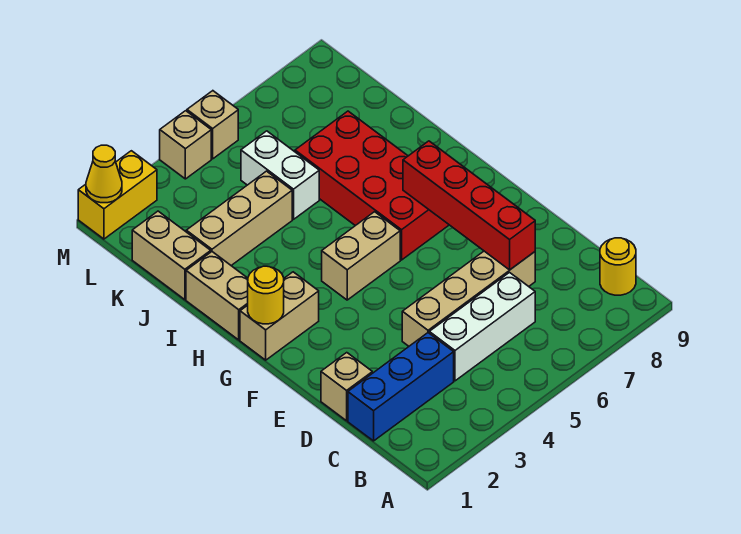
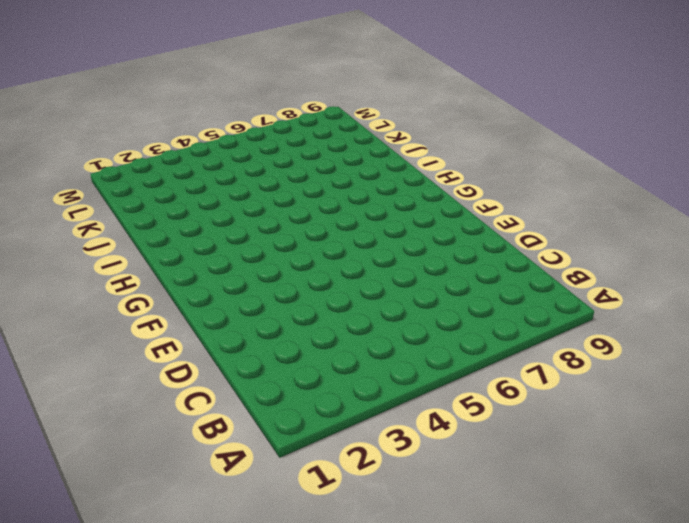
none -> yellow round brick B9 level 1
none -> blue brick C1:C3 level 1
none -> white brick C4:C6 level 1

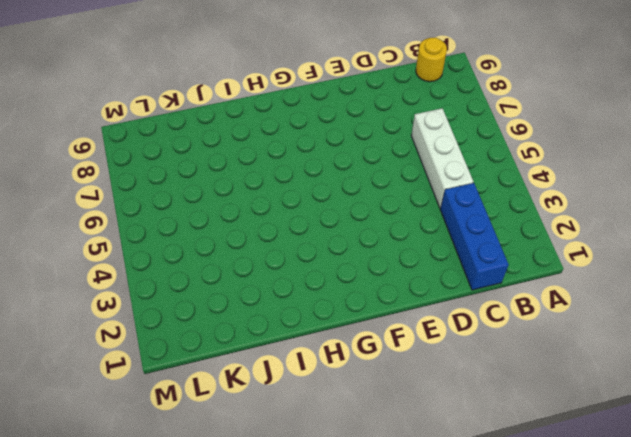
none -> tan brick D1 level 1
none -> tan brick D4:D7 level 1
none -> tan brick G1:G2 level 1

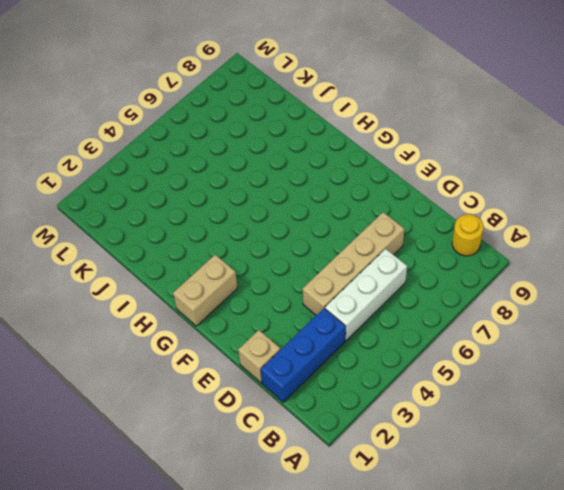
none -> tan brick G4:G5 level 1
none -> red brick G6:J7 level 1
none -> tan brick H1:I1 level 1

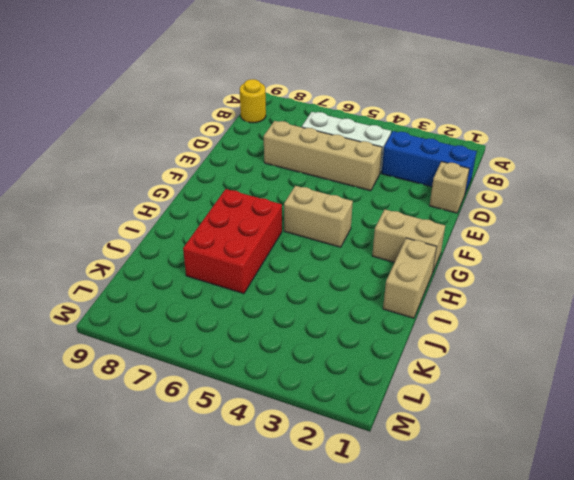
red brick H6:J7 level 1 -> red brick G6:J7 level 1
none -> tan brick J1:K1 level 1
none -> tan brick J2:J4 level 1
none -> white brick J5:K5 level 1

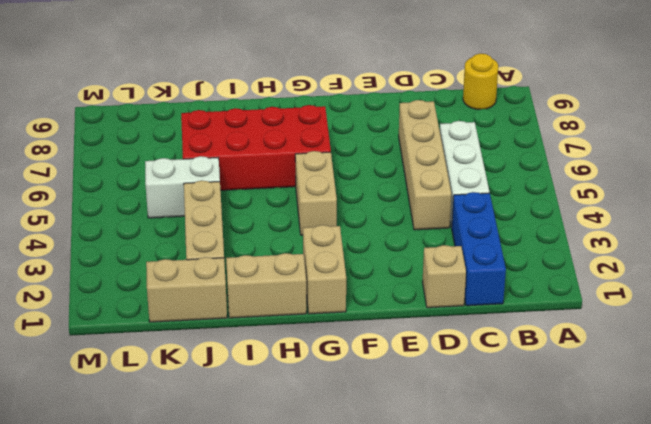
none -> yellow brick M1:M2 level 1
none -> tan brick M4 level 1
none -> tan brick M5 level 1

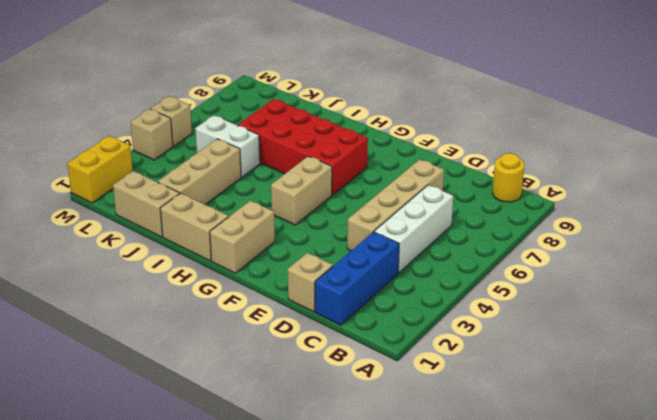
none -> red brick D7:G7 level 2
none -> yellow round brick G1 level 2
none -> yellow cone M1 level 2

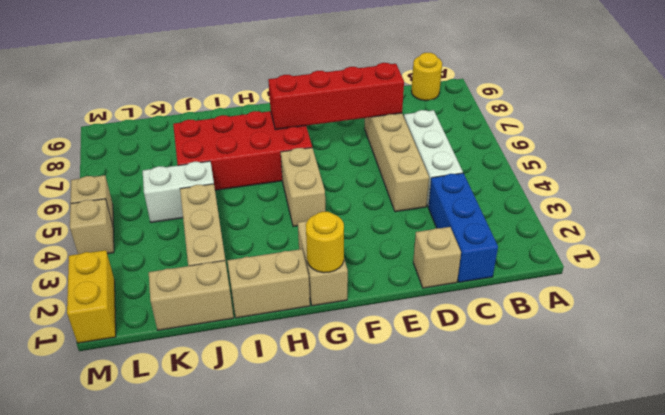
none -> yellow cone M1 level 2

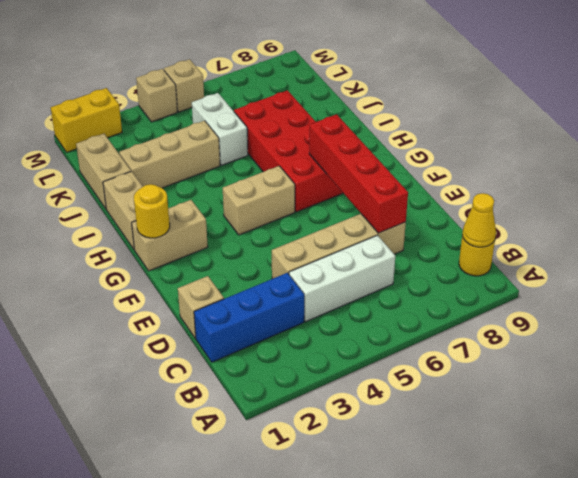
yellow cone B9 level 2 -> yellow cone M1 level 2

